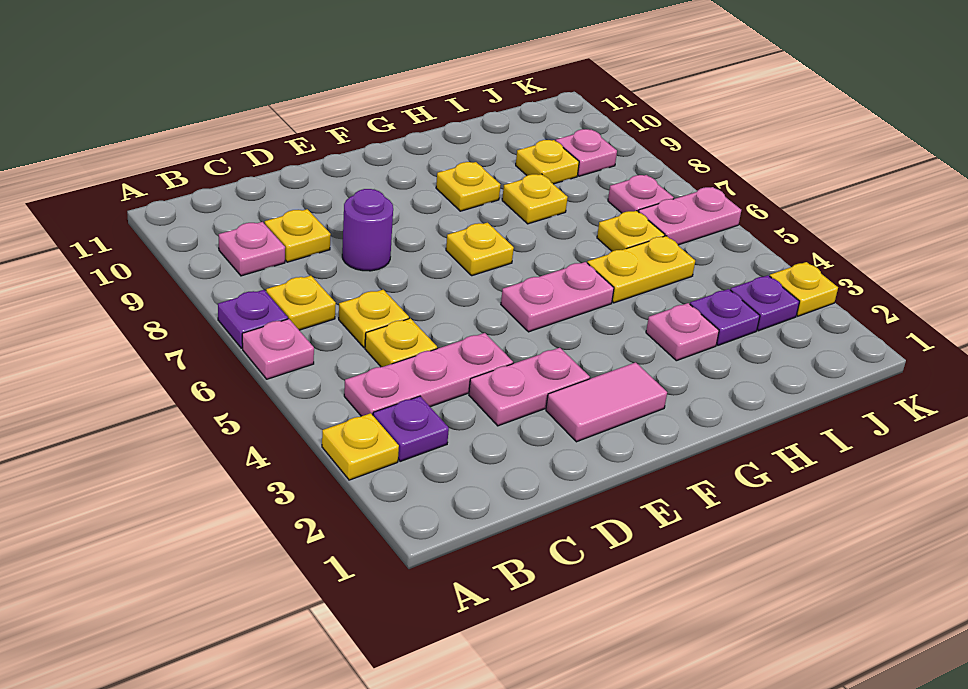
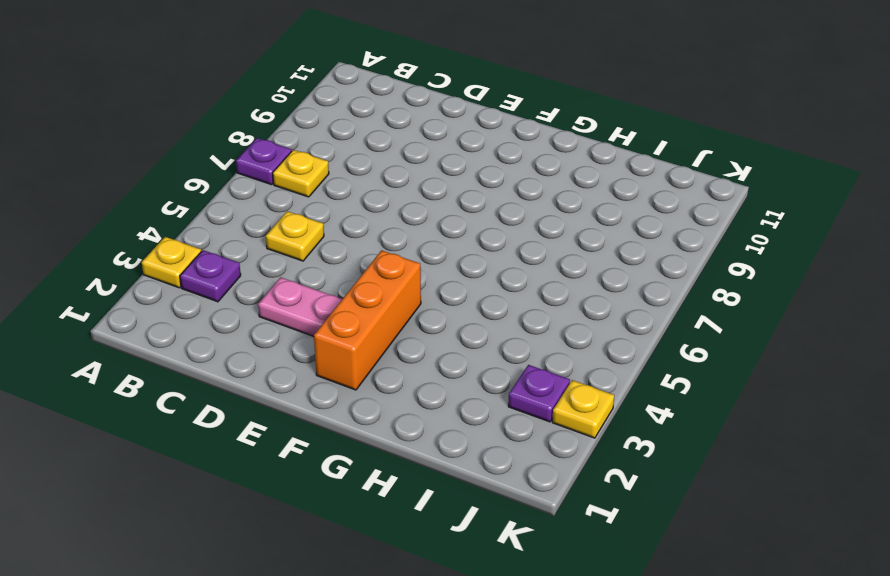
orange brick F2:F4 level 1 -> pink tile E2:F2 level 1
none -> pink plate A6 level 1
none -> pink plate B4:D4 level 1
none -> pink plate B9 level 1

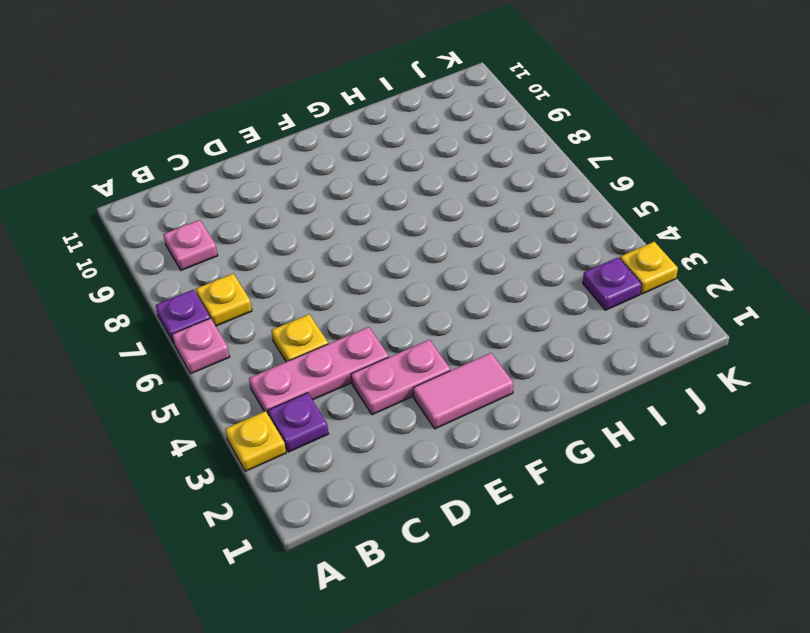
none -> yellow plate C6 level 1
none -> yellow plate C9 level 1
none -> purple round brick D8 level 1

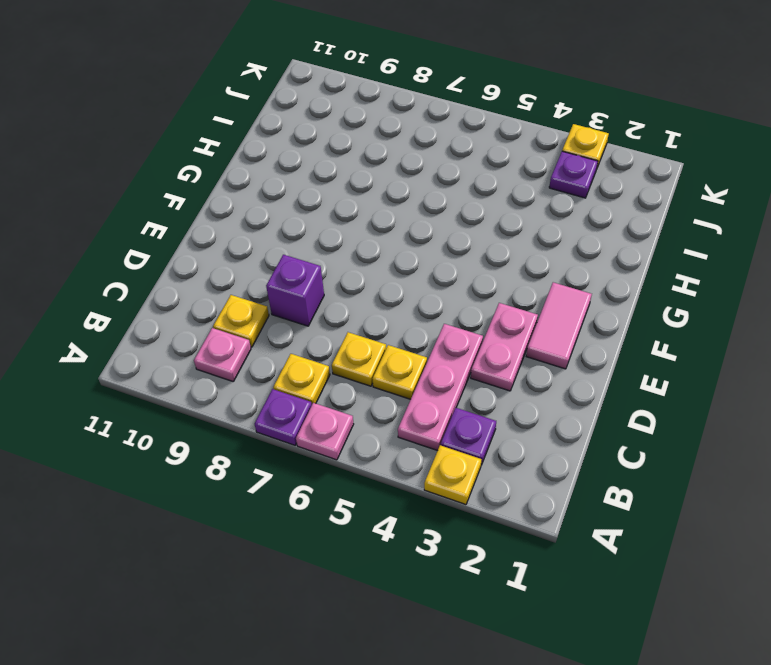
purple brick D8 level 1 -> purple round brick D8 level 1
none -> pink plate F5:G5 level 1
none -> yellow plate F7 level 1
none -> yellow plate G9 level 1

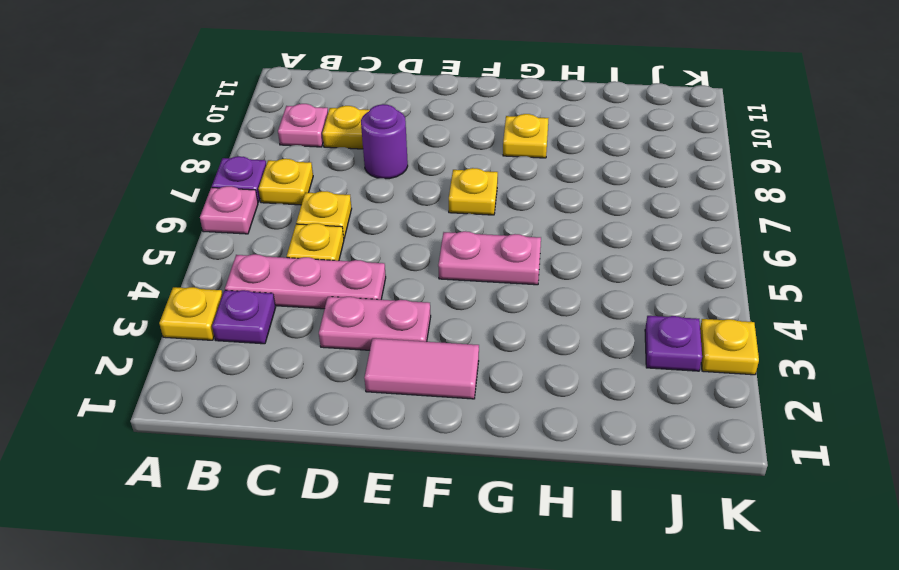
none -> pink plate H3 level 1
none -> yellow plate H5:I5 level 1
none -> yellow plate H8 level 1

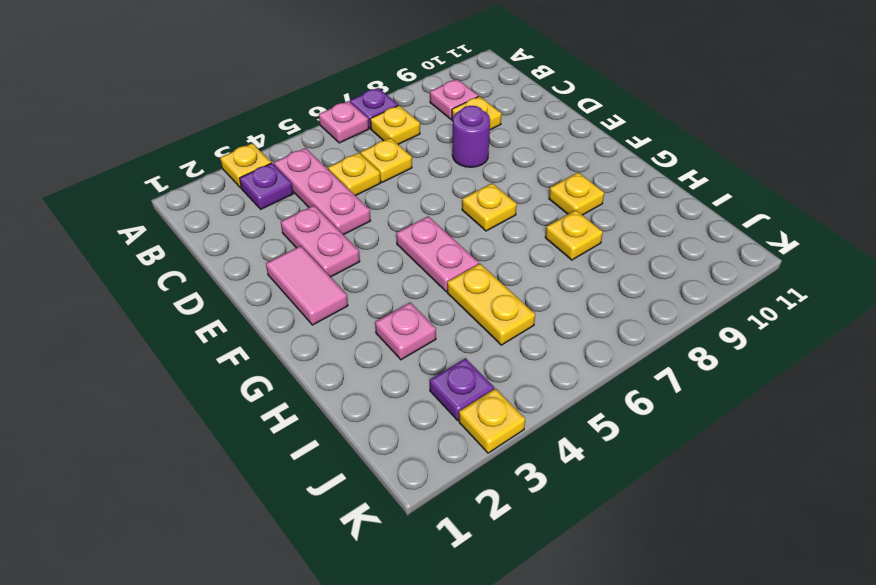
none -> purple plate I3 level 1
none -> yellow plate I6 level 1
none -> yellow plate I9 level 1

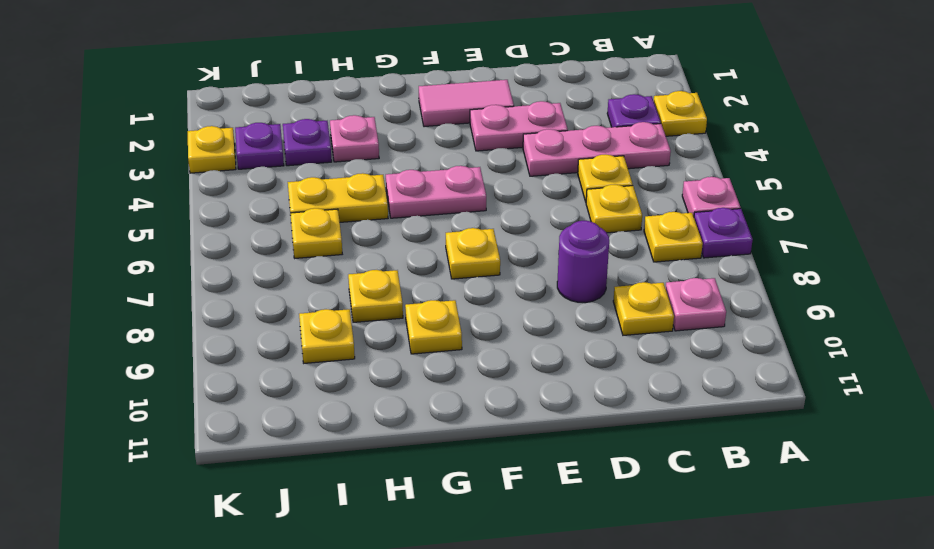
none -> pink plate J6:K6 level 1
none -> pink plate J7 level 1
none -> pink plate J9 level 1

